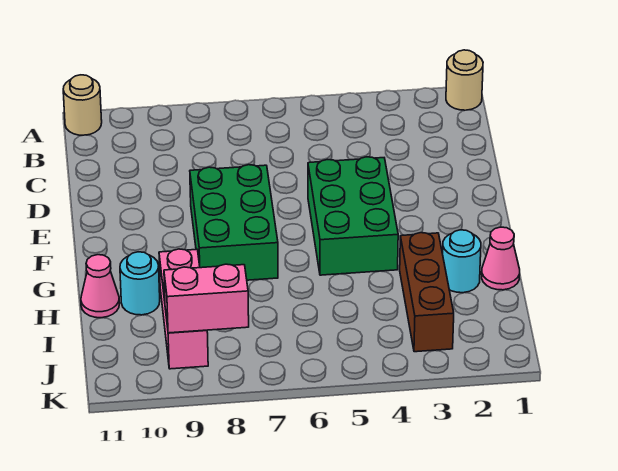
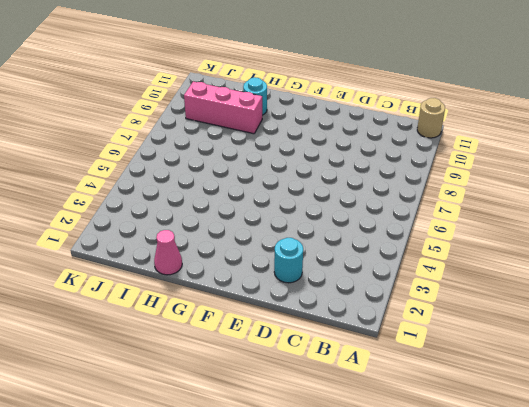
cyan round brick D2 level 1 -> cyan round brick H2 level 1
none -> tan round brick A1 level 1
none -> green brick E4:G5 level 1

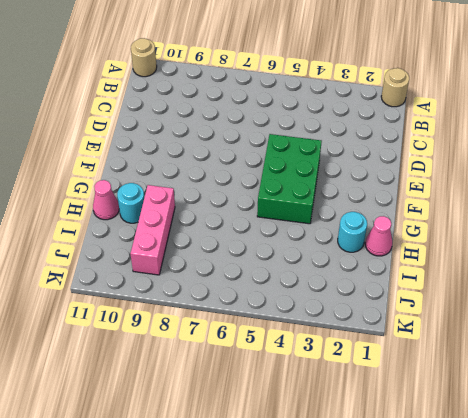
none -> green brick E7:G8 level 1
none -> brown brick H3:J3 level 1

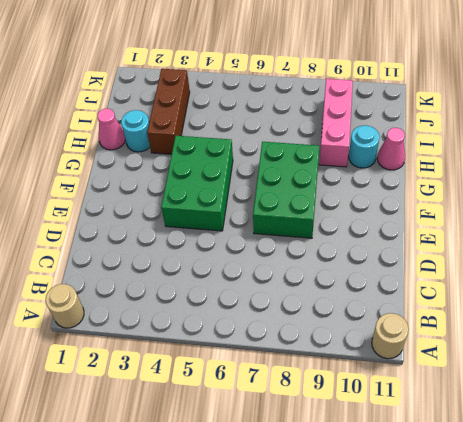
none -> pink brick J8:J9 level 2

